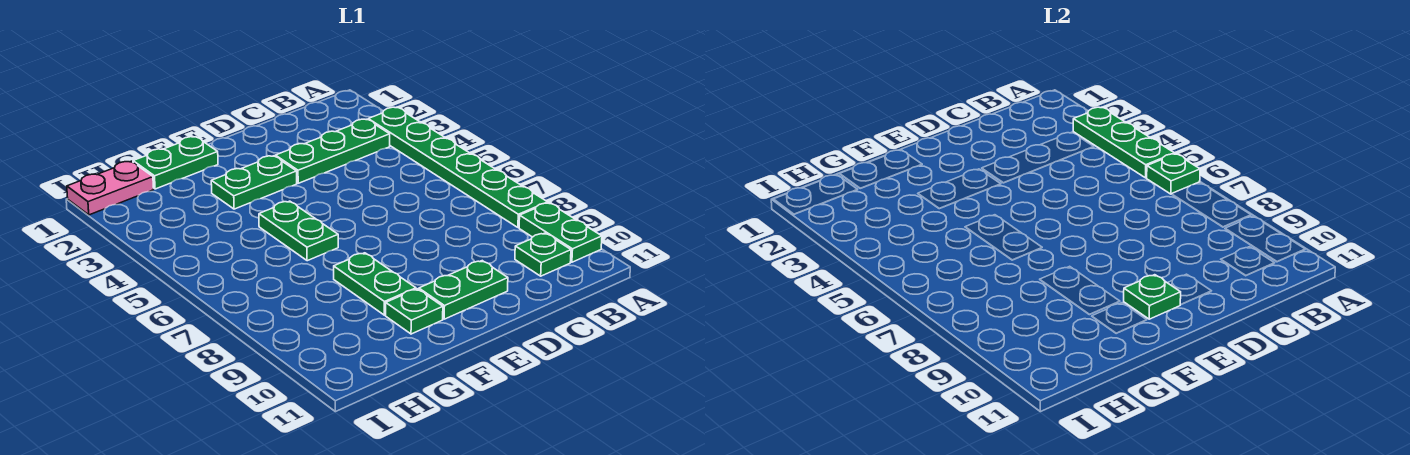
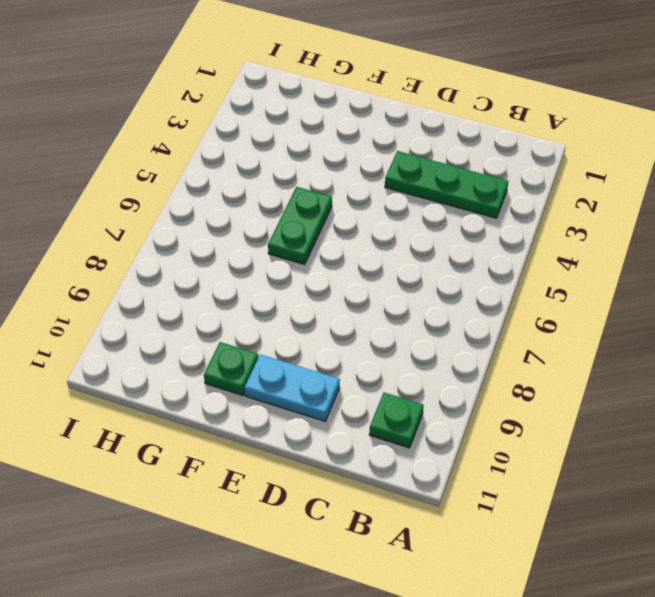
cyan plate D10:E10 level 1 -> green plate D10:E10 level 1
none -> green plate A3:A8 level 1
none -> green plate A9:A10 level 1
none -> green plate E3:F3 level 1

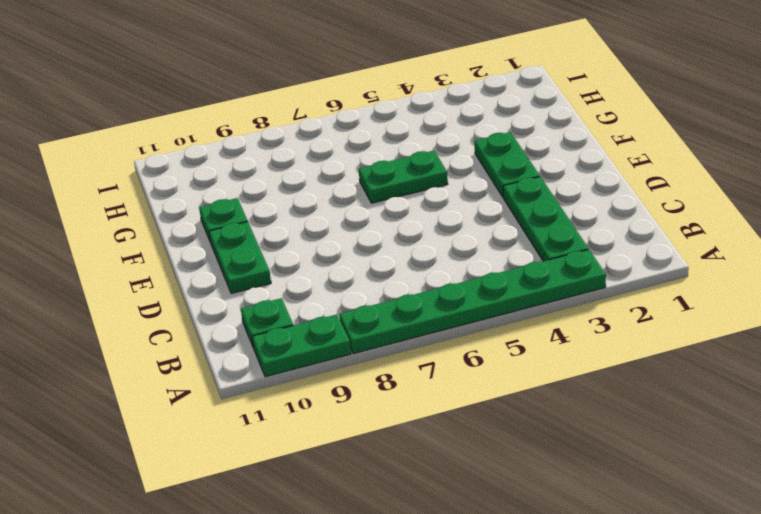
none -> green plate F1:G1 level 1
none -> green plate F8:F9 level 1
none -> pink plate H1:I1 level 1

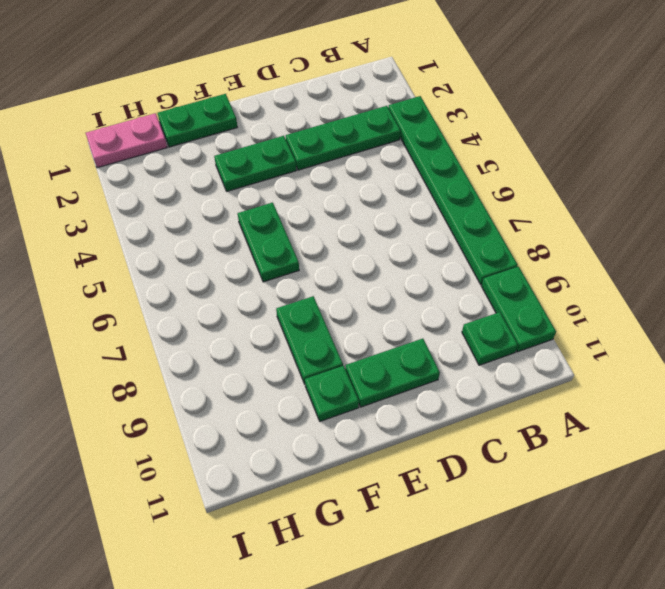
none -> green plate A3:A5 level 2
none -> green plate A6 level 2
none -> green plate E10 level 2

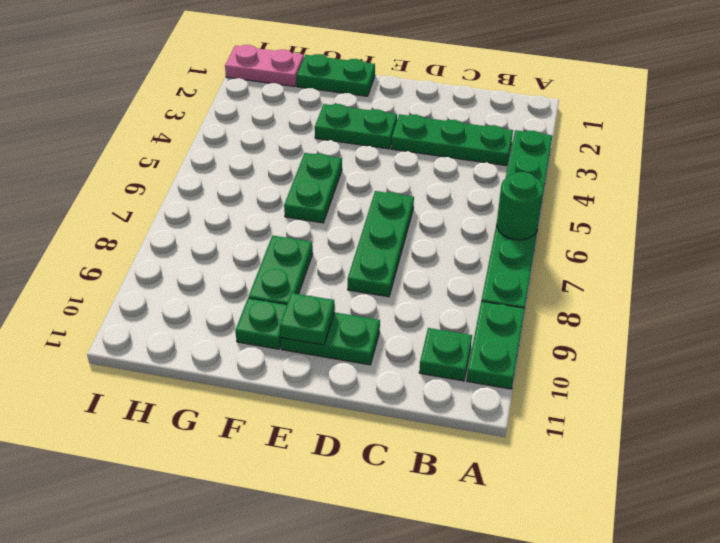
green round brick A6 level 2 -> green plate A6 level 2
green plate D6:D8 level 1 -> green plate A3:A5 level 2

